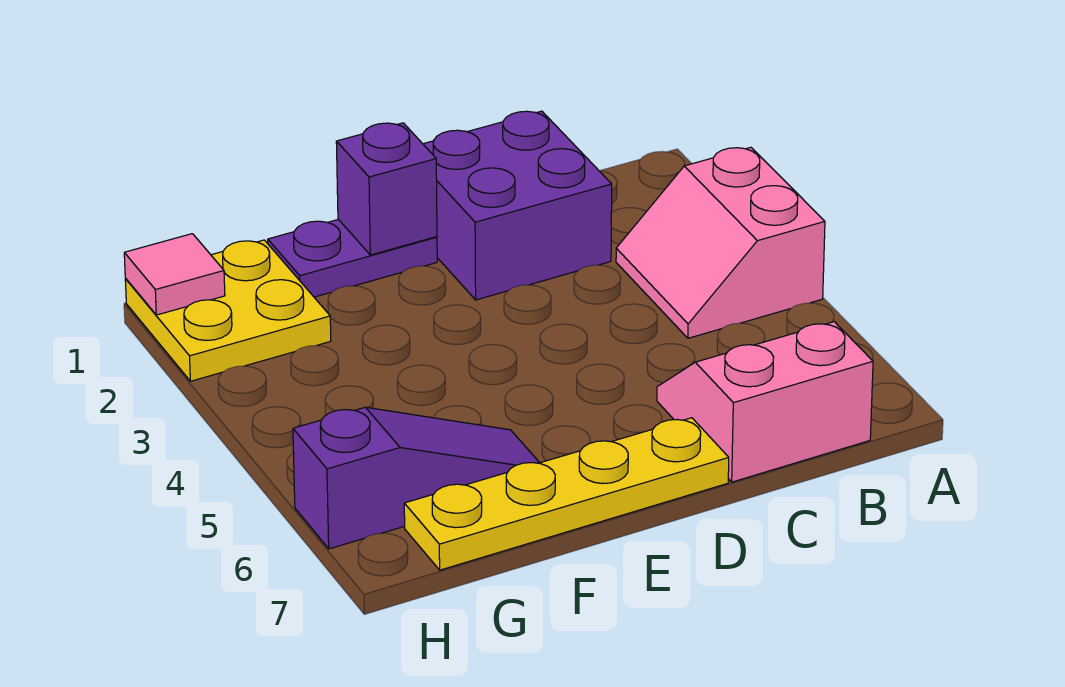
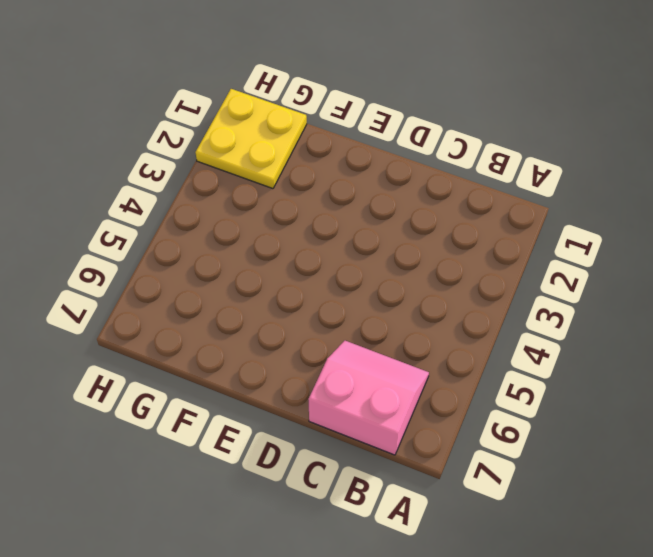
none -> pink slope A3:B4 level 1 top A
none -> purple brick C1:D2 level 1

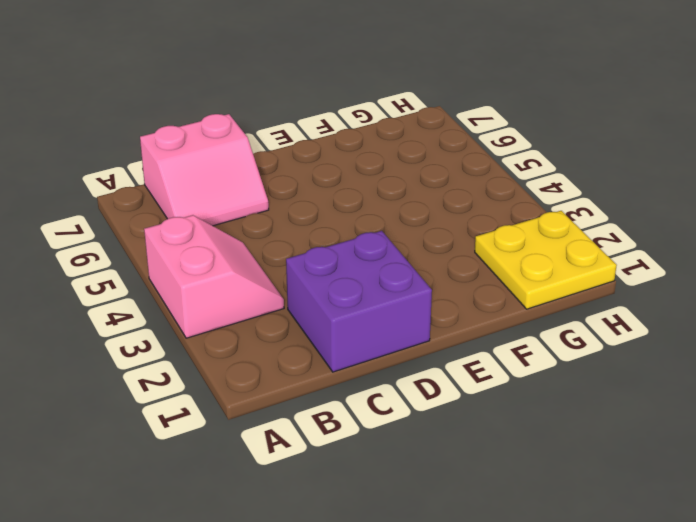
none -> yellow plate D7:G7 level 1
none -> purple plate E1:F1 level 1

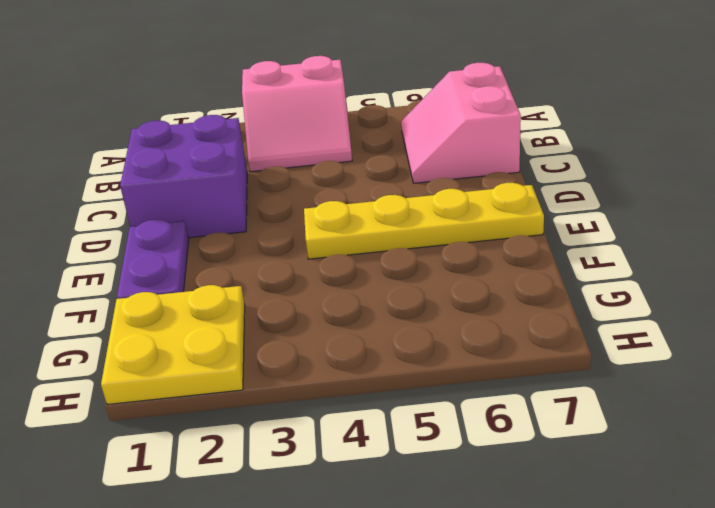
yellow plate E4:E7 level 1 -> yellow plate D7:G7 level 1
none -> purple slope F6:H6 level 1 top H
none -> purple brick E1 level 2

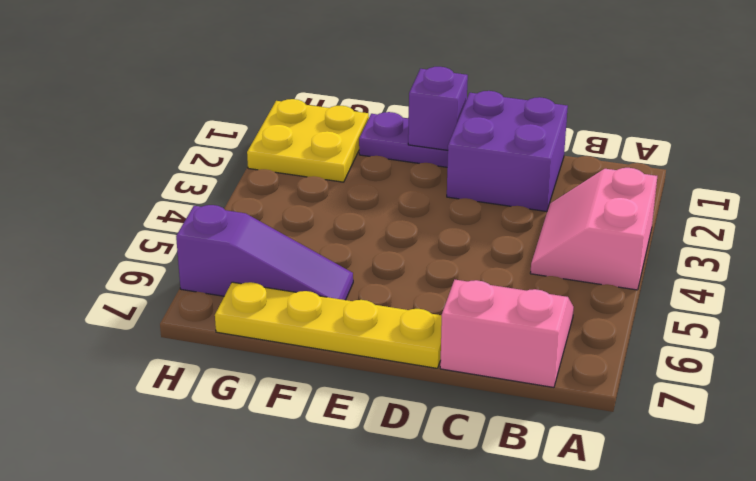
none -> pink tile H1 level 2

